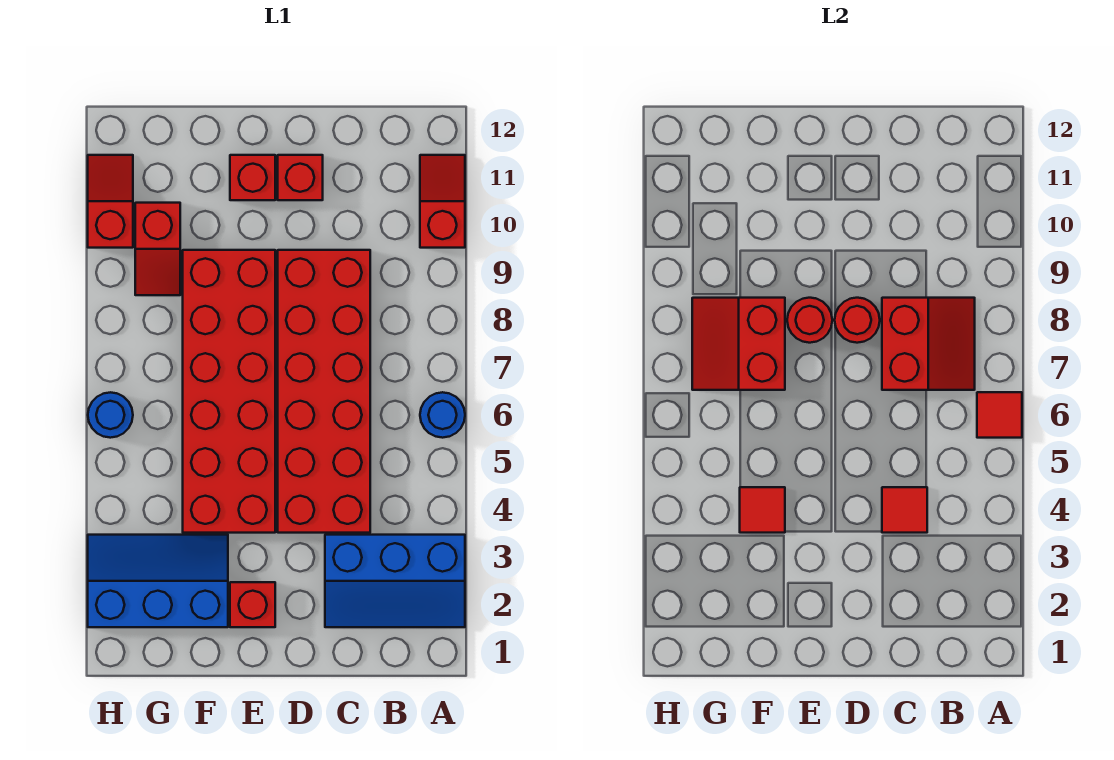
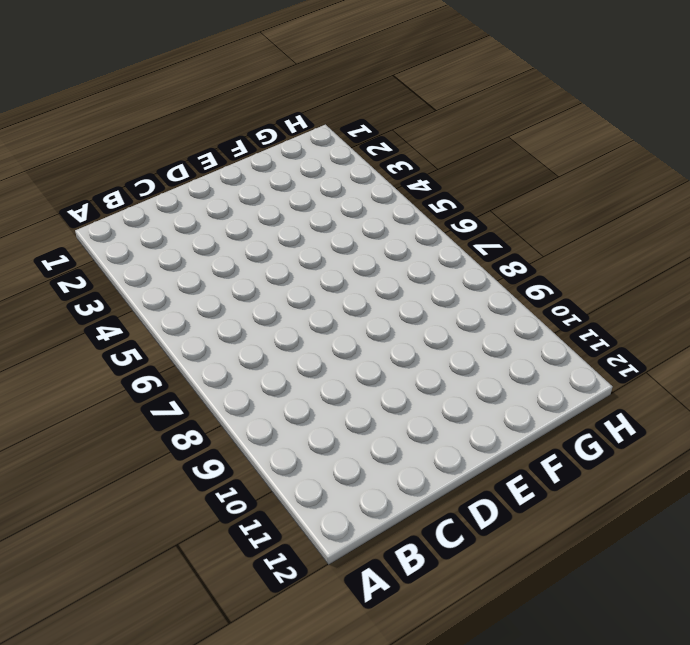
none -> blue slope A2:C3 level 1 top 3
none -> blue round brick A6 level 1
none -> red slope A10:A11 level 1 top 10

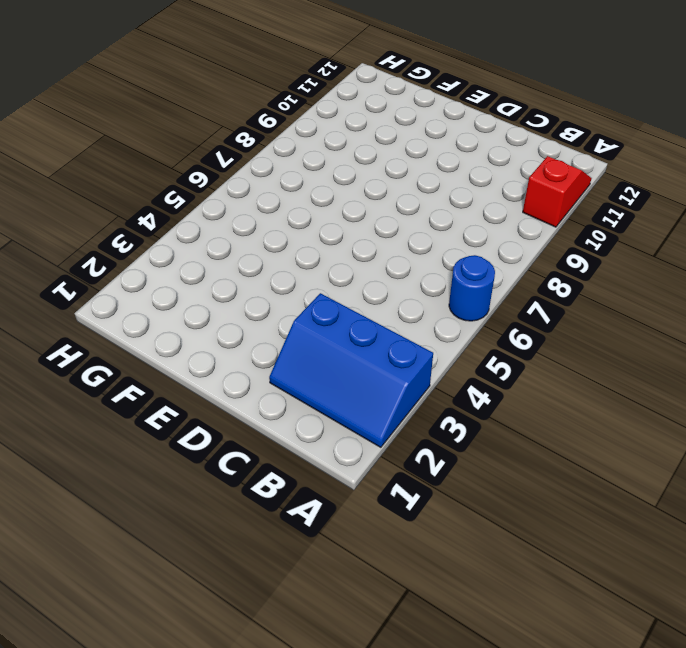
none -> red brick C4:D9 level 1
none -> red brick D11 level 1
none -> red brick E2 level 1

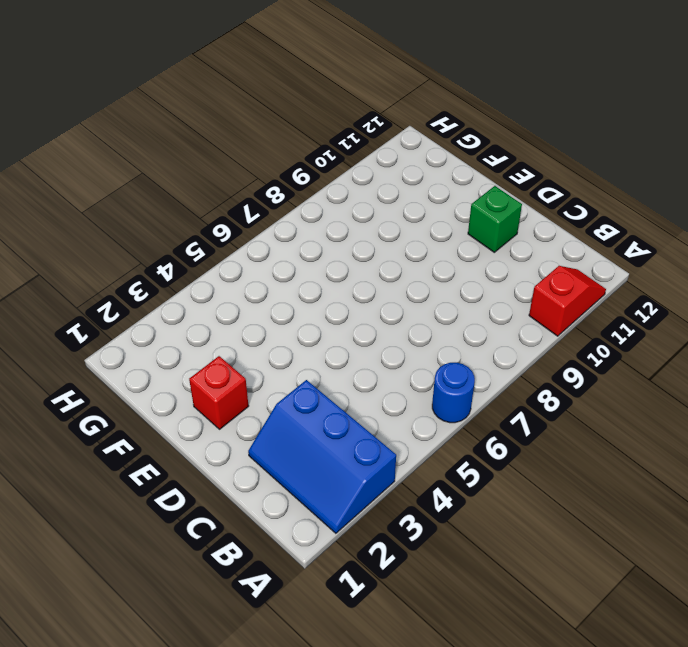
green brick D11 level 1 -> red brick D11 level 1
none -> red brick C4:D9 level 1
none -> red brick E4:F9 level 1
none -> red brick E11 level 1

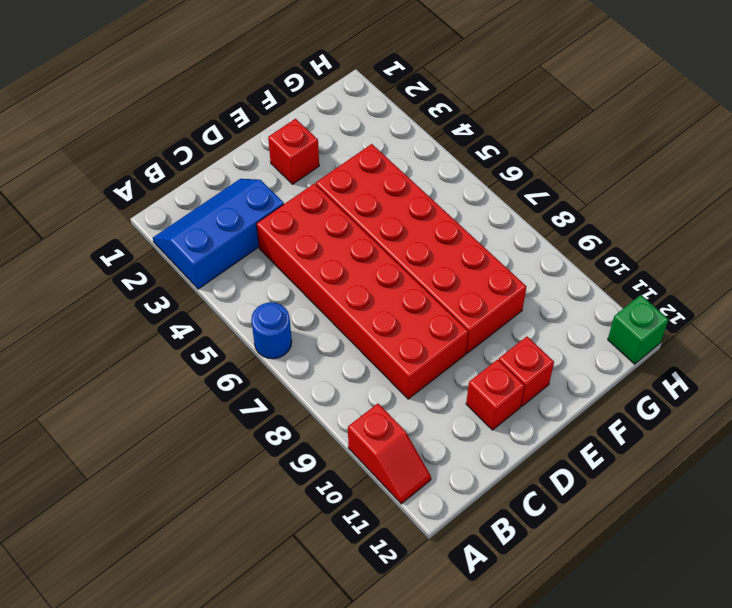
green brick H12 level 1 -> none
none -> blue slope F2:H3 level 1 top 2
none -> red slope G9:G10 level 1 top 10
none -> blue round brick H6 level 1

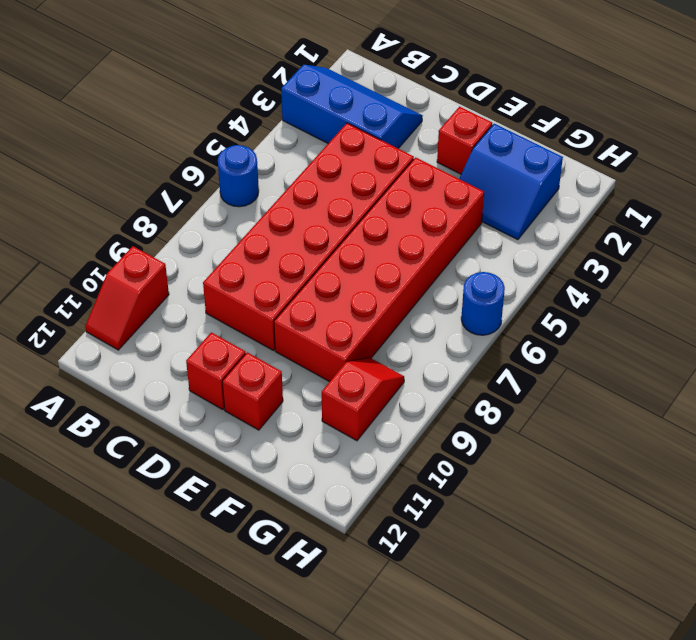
blue slope F2:G3 level 1 top 2 -> blue slope F2:H3 level 1 top 2
none -> red slope H10:H11 level 1 top 10
none -> red tile A6 level 2
none -> red slope B7:C8 level 2 top C

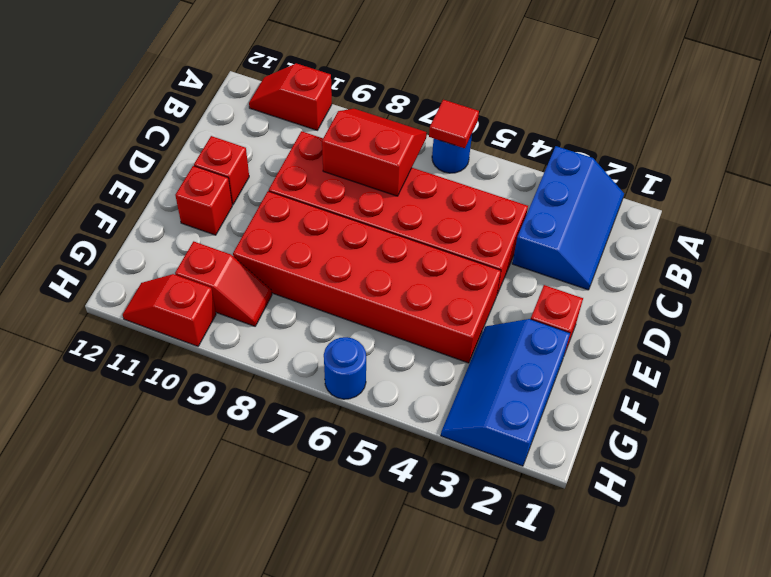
none -> red tile C4 level 2
none -> red round brick D8 level 2
none -> red round brick E8 level 2

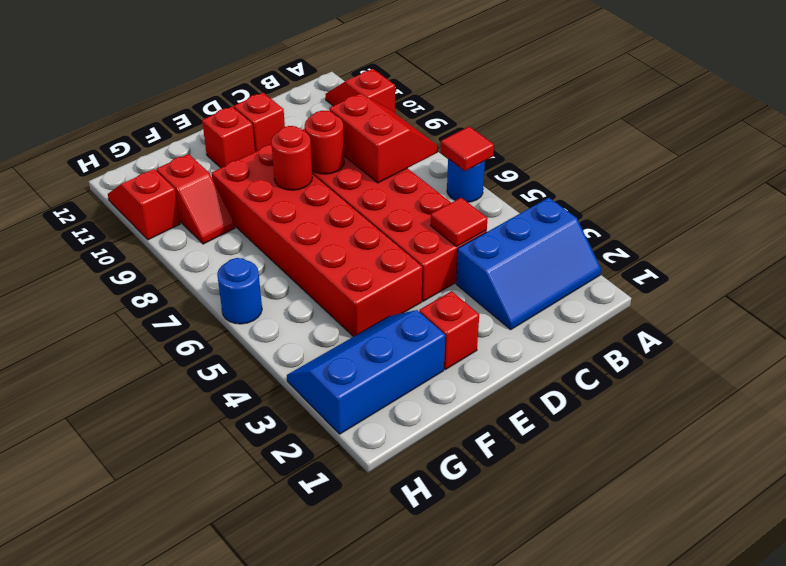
none -> red tile F4 level 2
none -> red slope F7:G8 level 2 top F

